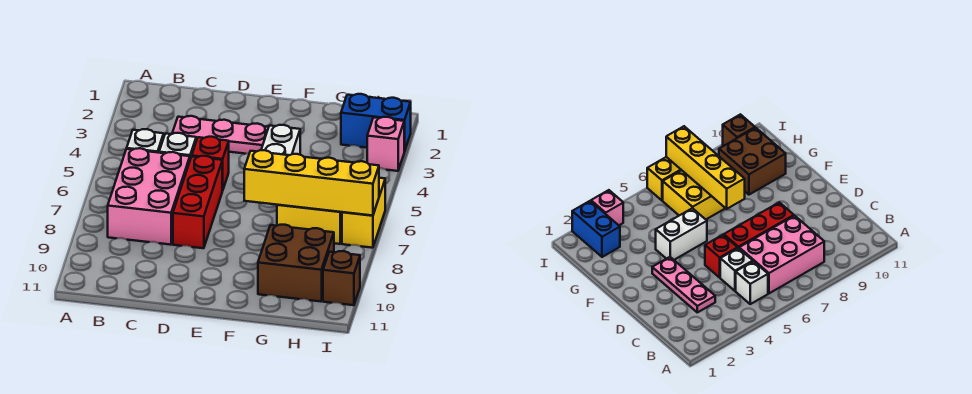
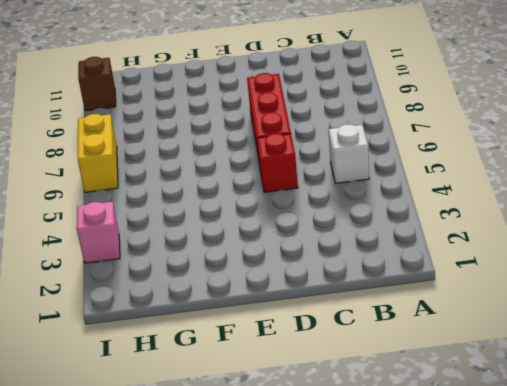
none -> pink brick B6:C8 level 1
none -> pink plate C3:E3 level 1
none -> white brick C5 level 1

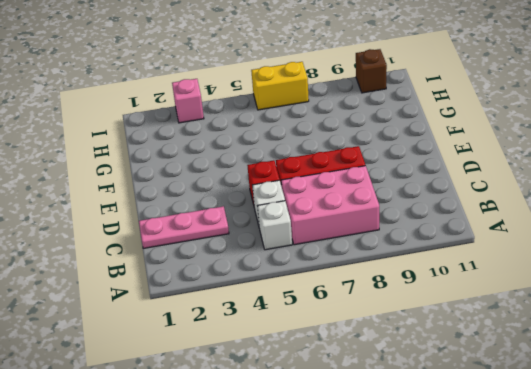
pink plate C1:C3 level 1 -> pink plate C3:E3 level 1
none -> white brick F4:F5 level 1
none -> yellow brick G6:H7 level 1
none -> brown brick G9:H10 level 1

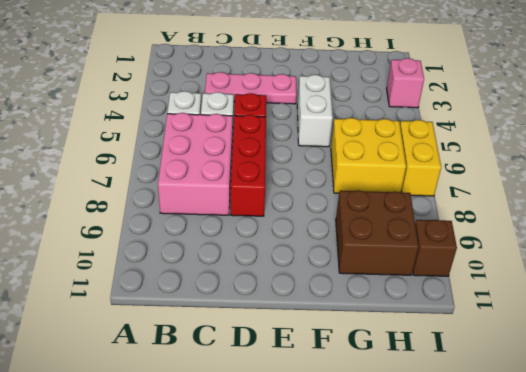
none -> blue brick H2:I2 level 1
none -> yellow brick F7:I7 level 2

